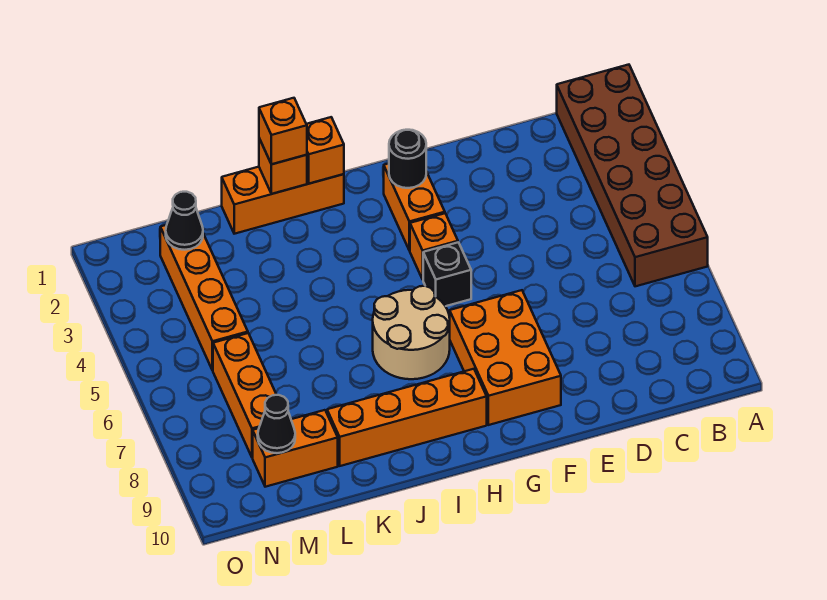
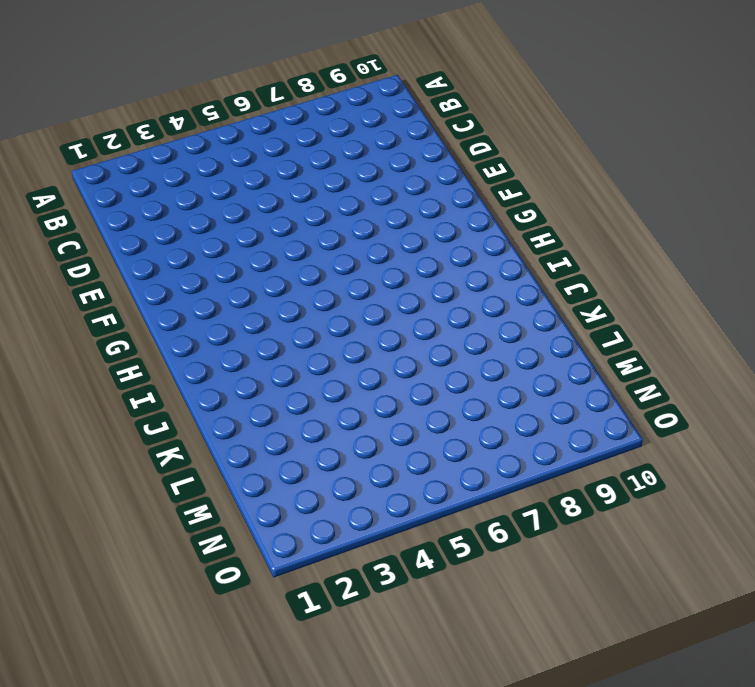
none -> brown brick A1:B6 level 1
none -> orange brick F7:G9 level 1
none -> orange brick G2:G3 level 1

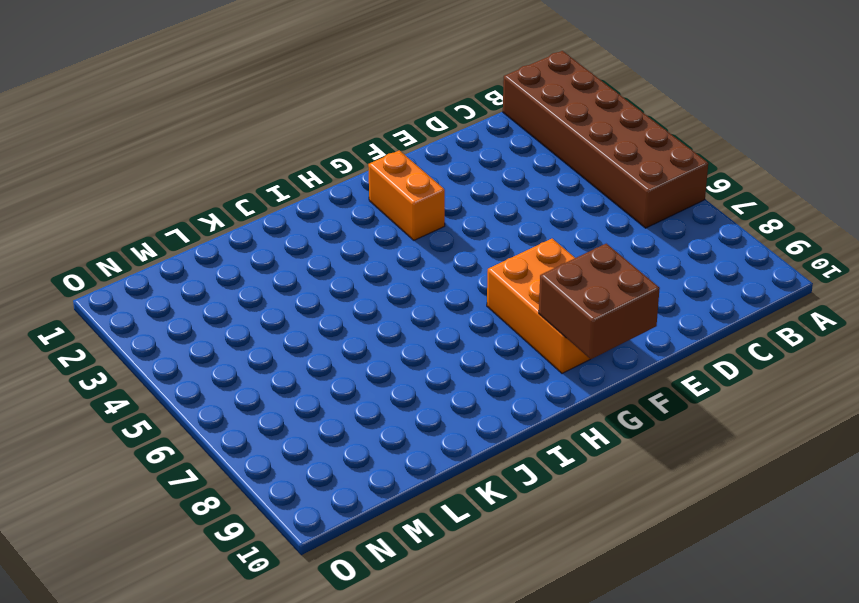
brown brick F9:G10 level 2 -> none
none -> orange brick G4 level 1
none -> black brick G5 level 1
none -> tan round brick H6:I7 level 1

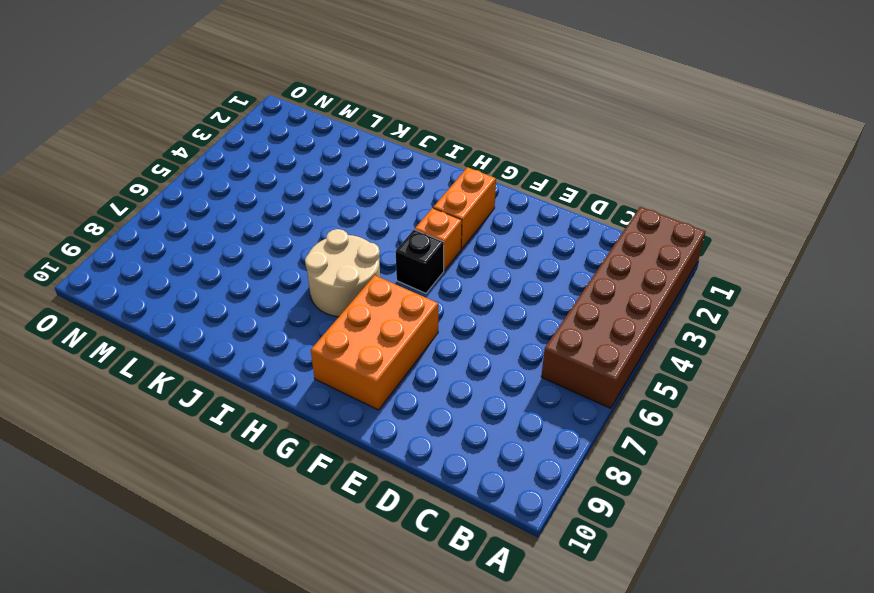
none -> orange brick H9:K9 level 1
none -> orange brick I1:K1 level 1
none -> orange brick L9:M9 level 1

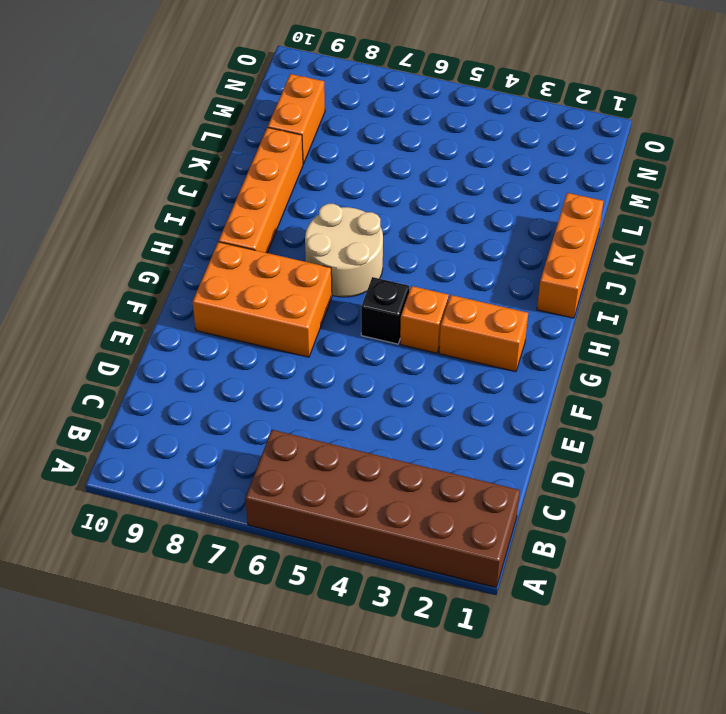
none -> orange brick M2:M5 level 1
none -> orange brick M6:M8 level 1
none -> black round brick G2 level 2

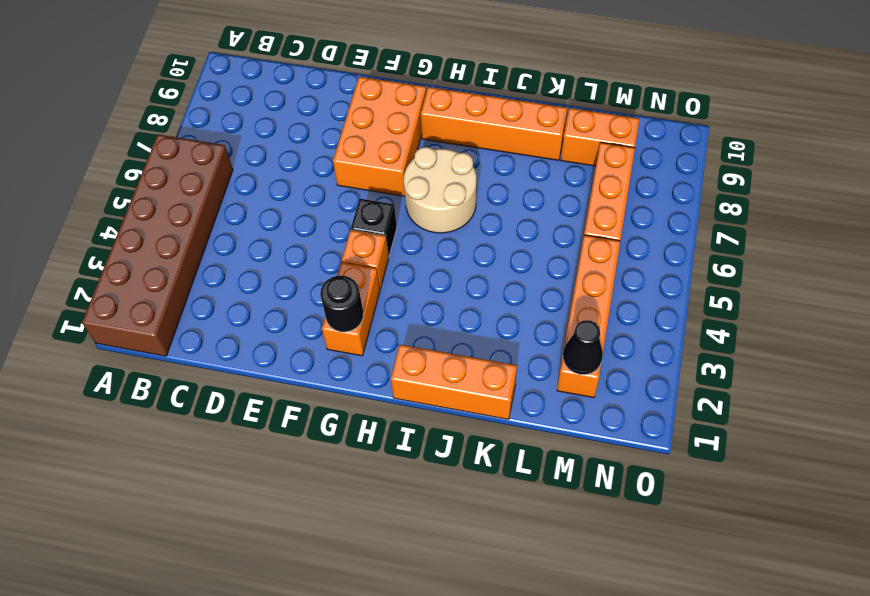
none -> orange brick I1 level 2
none -> orange brick J1 level 2
none -> black cone M9 level 2

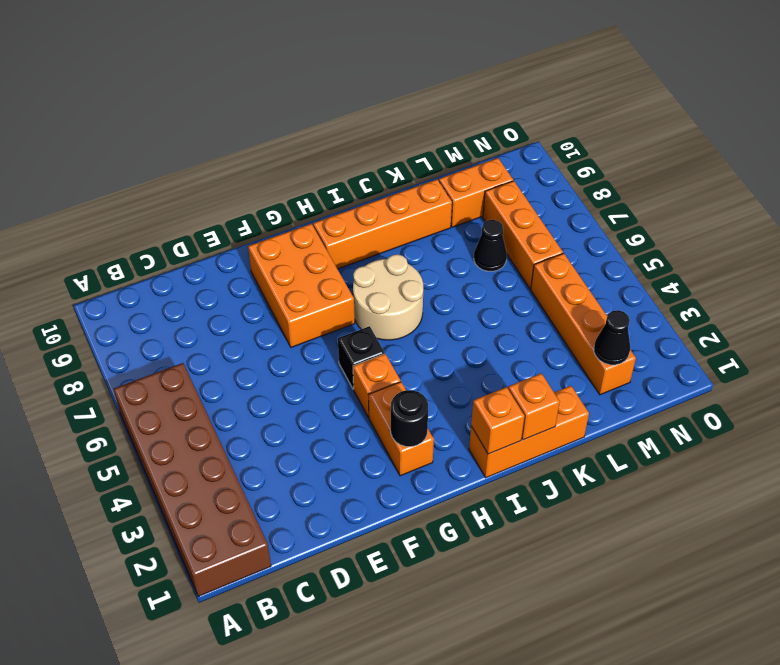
black cone L7 level 1 -> black cone M9 level 2
none -> orange brick J1 level 3

